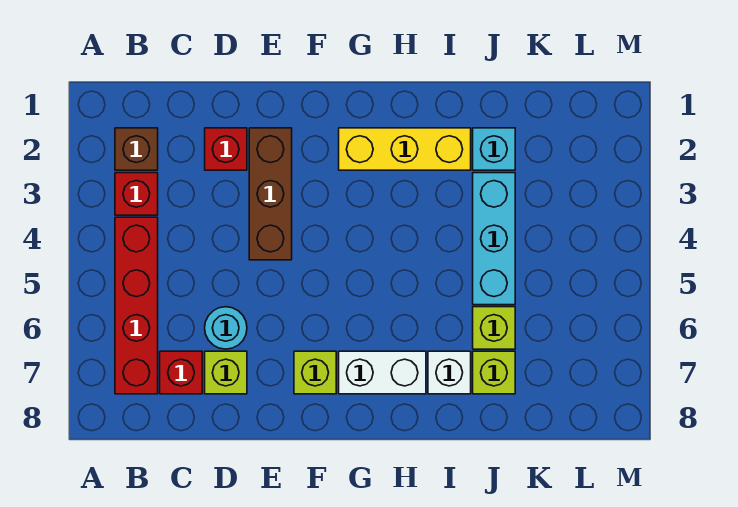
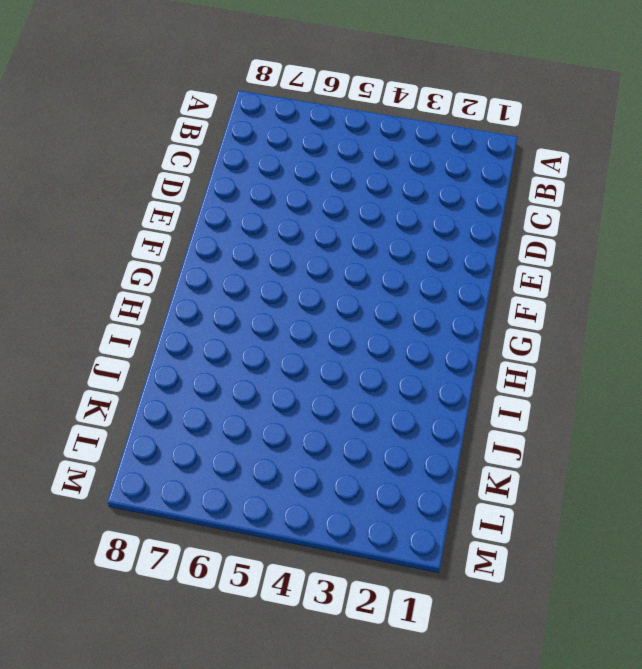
none -> brown brick B2 level 1
none -> red brick B3 level 1
none -> red brick B4:B7 level 1

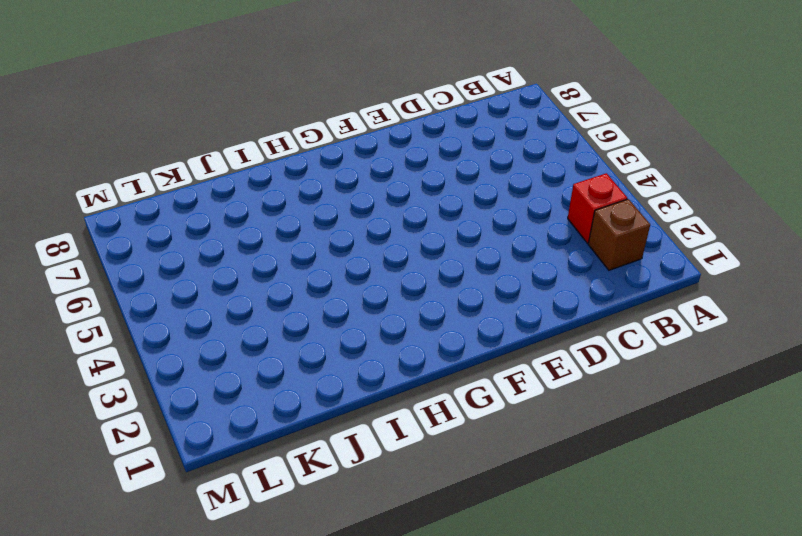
none -> red brick B4:B7 level 1
none -> red brick C7 level 1
none -> red brick D2 level 1

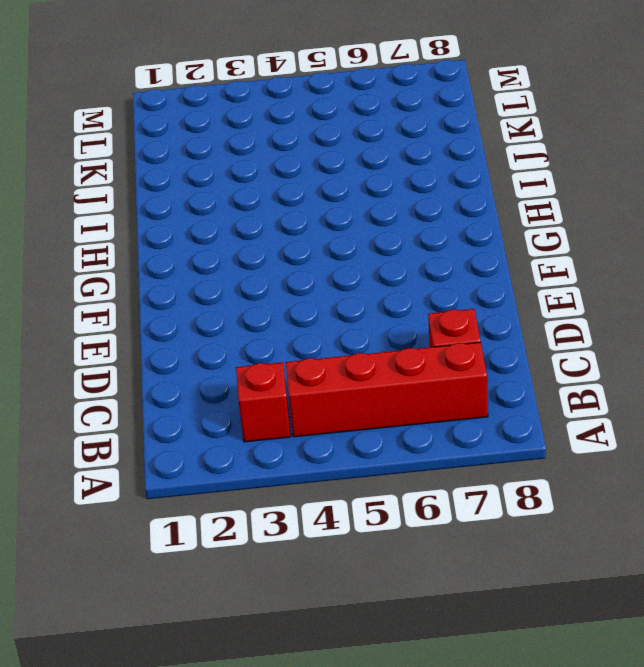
none -> brown brick B2 level 1
none -> red brick D2 level 1
none -> cyan round brick D6 level 1

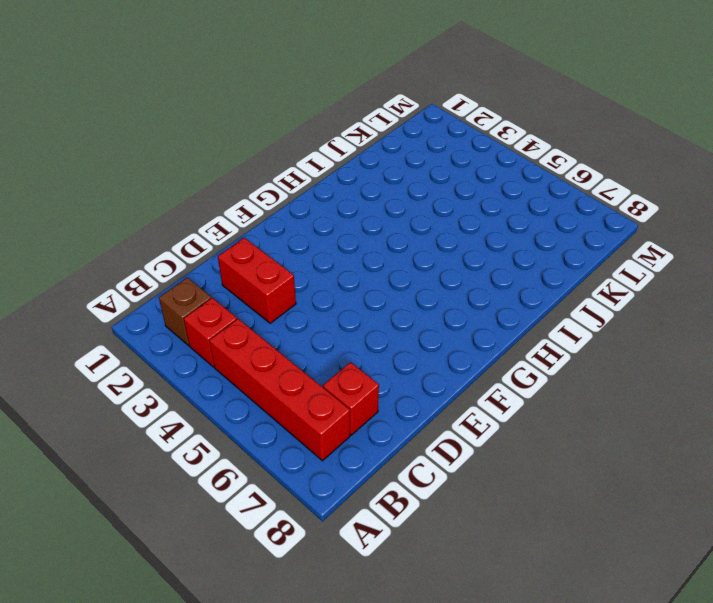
red brick D2:D3 level 1 -> red brick D2 level 1
none -> cyan round brick D6 level 1
none -> lime brick D7 level 1
none -> brown brick E2:E4 level 1

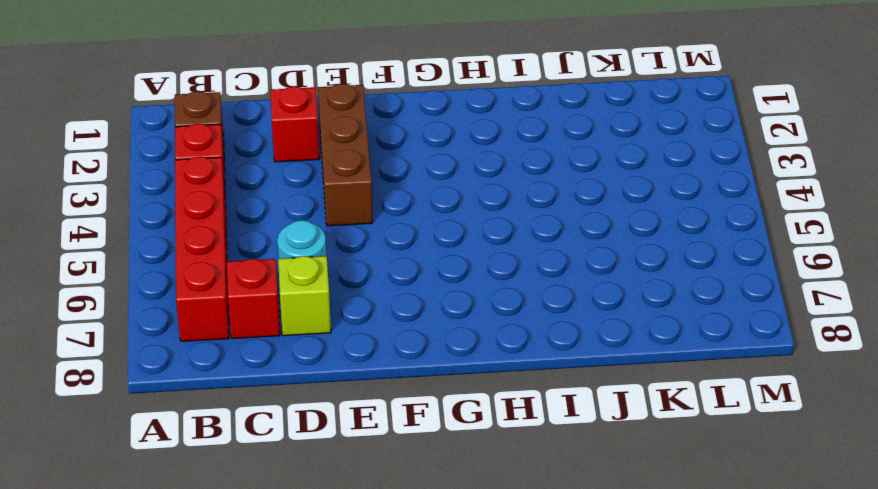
none -> lime brick F7 level 1
none -> yellow brick G2:I2 level 1
none -> white brick G7:H7 level 1

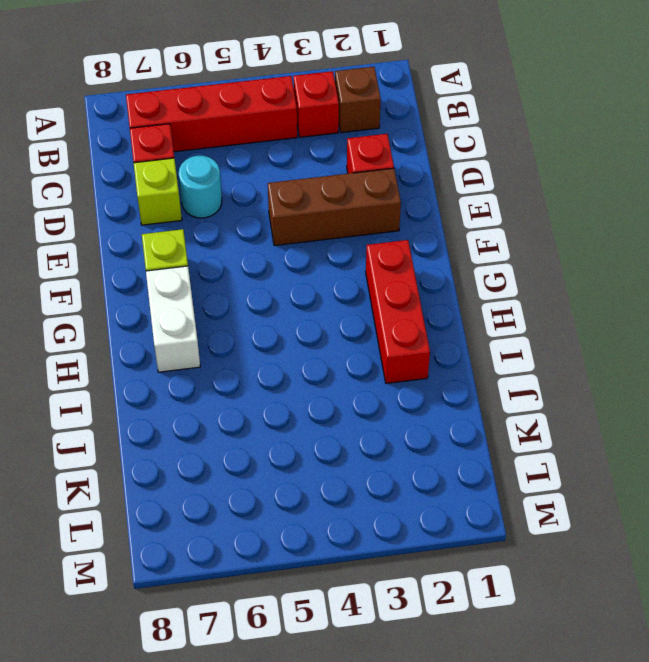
red brick G2:I2 level 1 -> yellow brick G2:I2 level 1
none -> white brick I7 level 1
none -> cyan brick J2 level 1
none -> cyan brick J3:J5 level 1

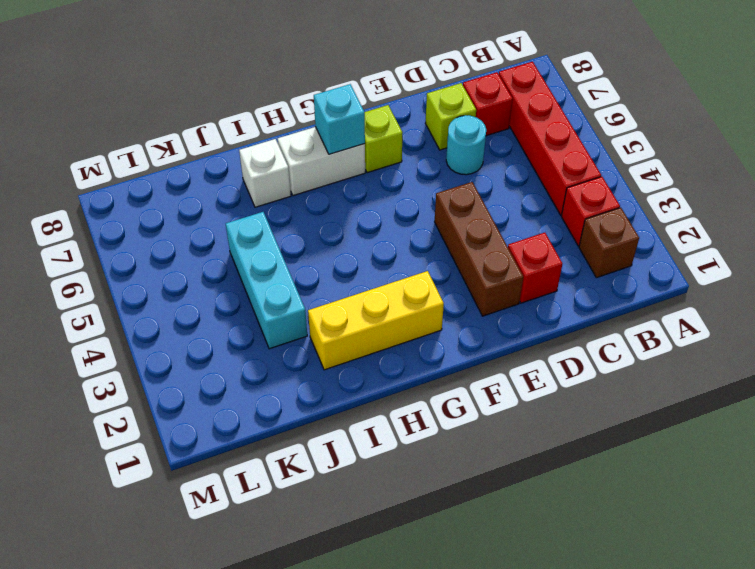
cyan brick G7 level 2 -> cyan brick J2 level 1
none -> lime brick J6 level 1
none -> lime brick J7 level 1

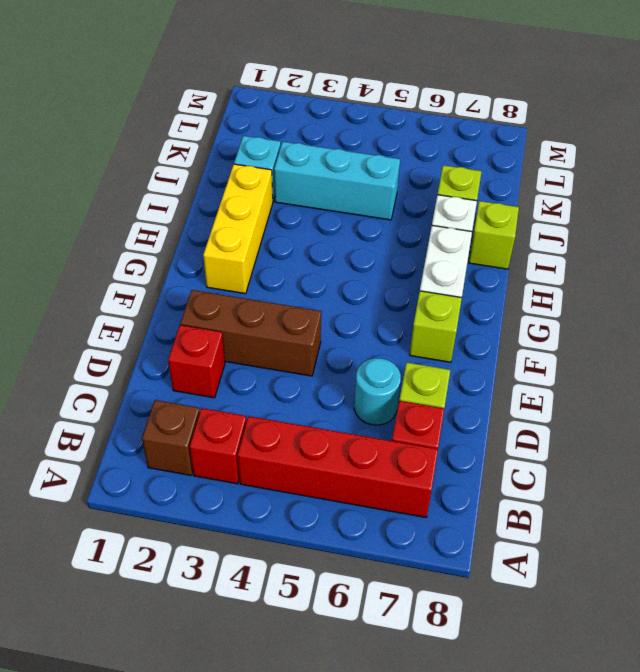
lime brick I8 level 1 -> lime brick J6 level 1

